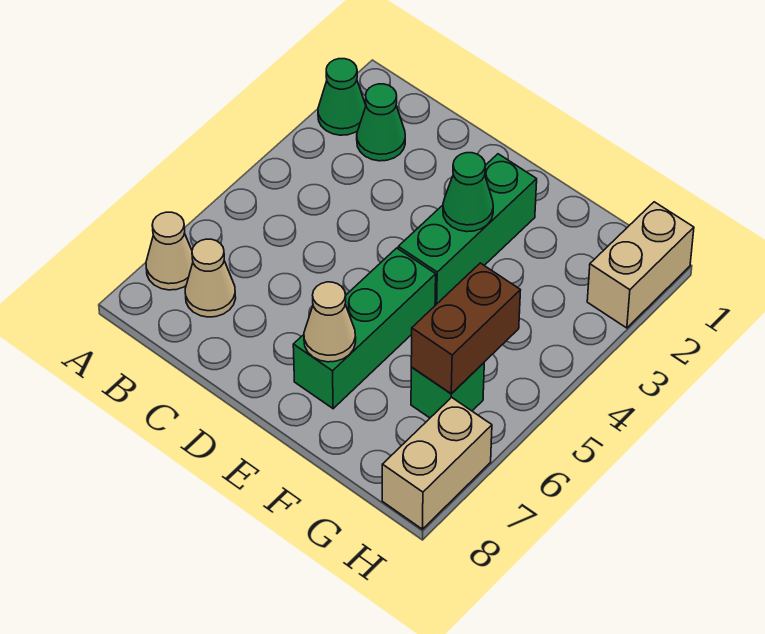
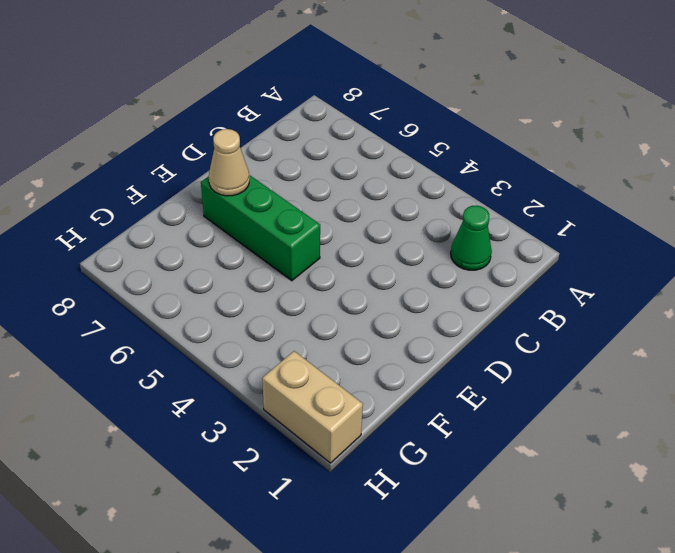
none -> green cone A2 level 1
none -> tan cone A7 level 1
none -> tan cone B7 level 1

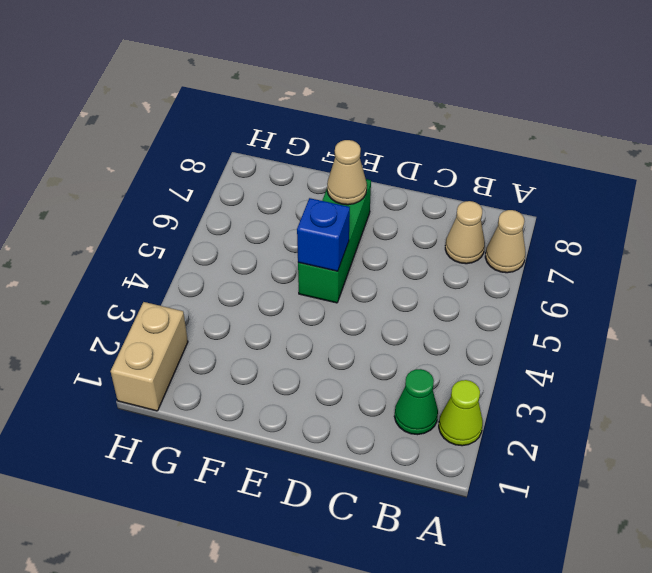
lime cone A2 level 1 -> green cone A2 level 1
blue brick E5 level 2 -> none
none -> green brick E2:E4 level 1
none -> green brick G6 level 1
none -> tan brick H7:H8 level 1

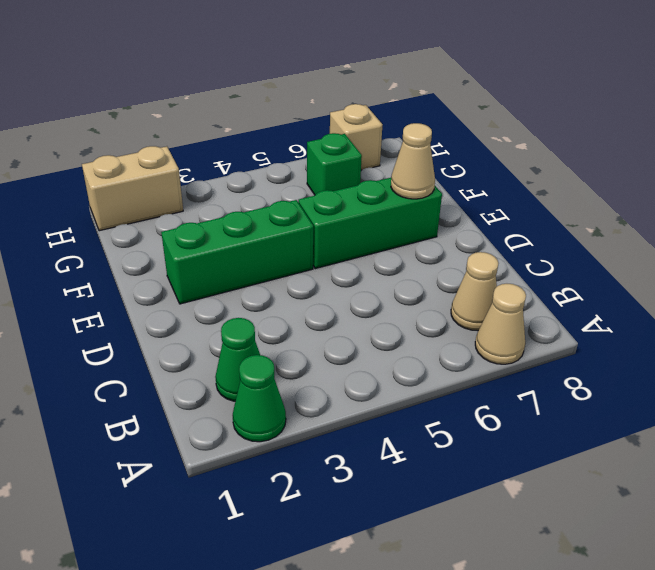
tan brick H7 level 1 -> tan brick H7:H8 level 1
none -> green cone E3 level 2
none -> brown brick G5:G6 level 2

